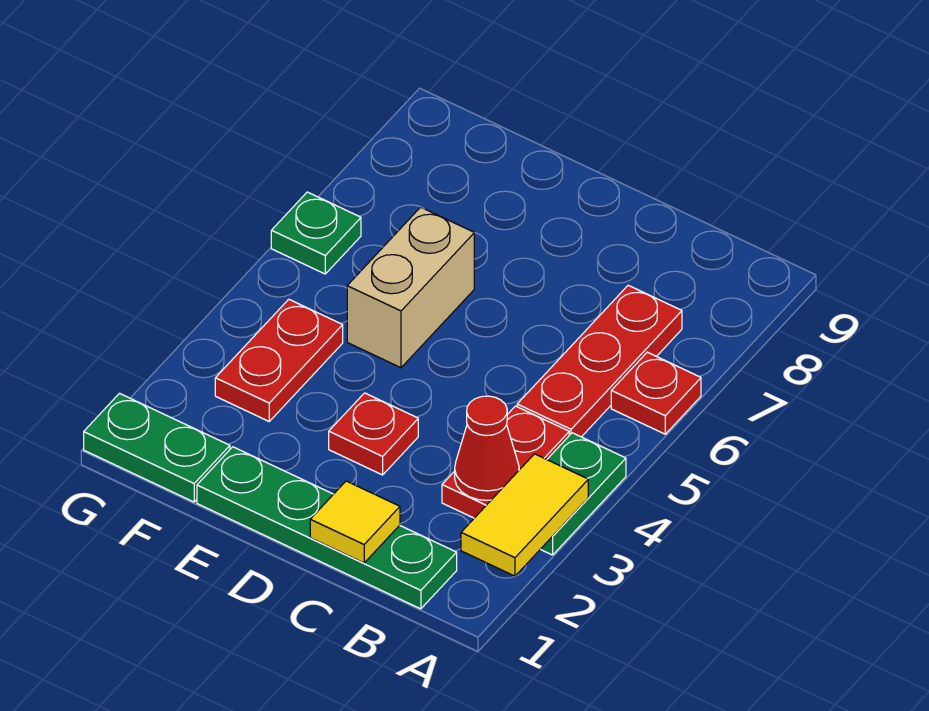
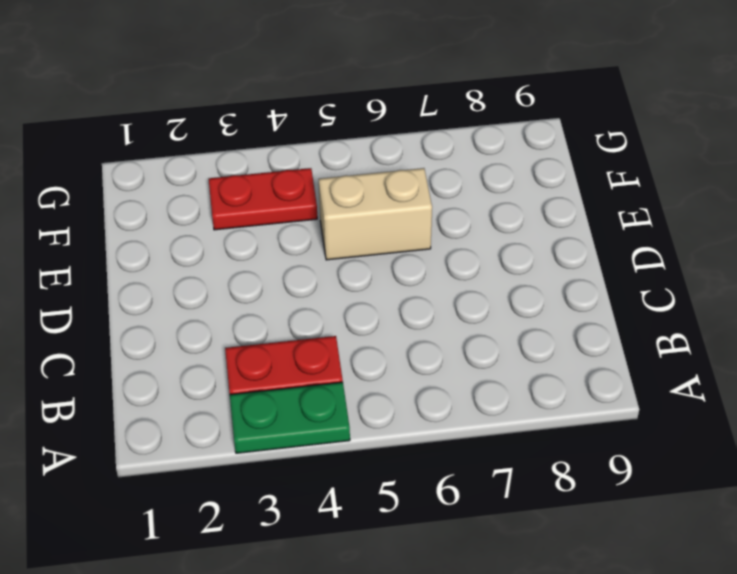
none -> red plate A6 level 1
none -> green plate B1:E1 level 1
none -> red plate B5:B7 level 1

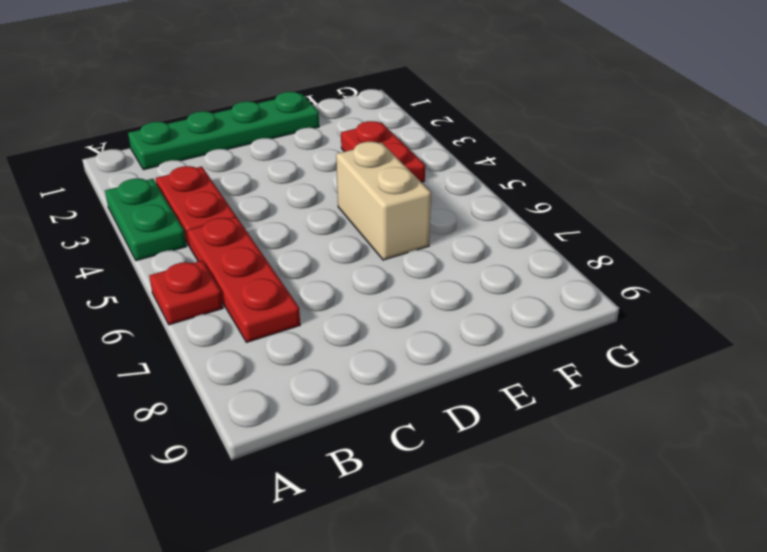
none -> red plate D3 level 1
none -> green plate F1:G1 level 1
none -> green plate G6 level 1

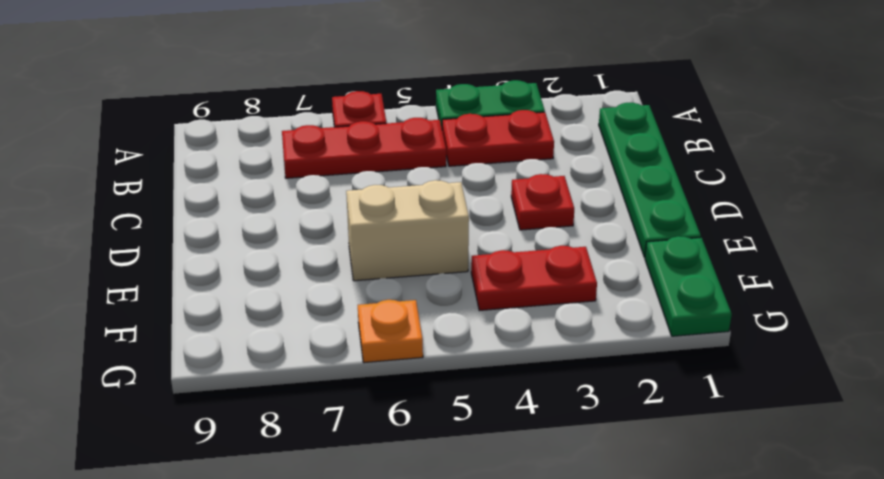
orange plate G6 level 1 -> green plate G6 level 1
none -> yellow tile A2:A3 level 2
none -> red cone B3 level 2
none -> yellow tile C1 level 2

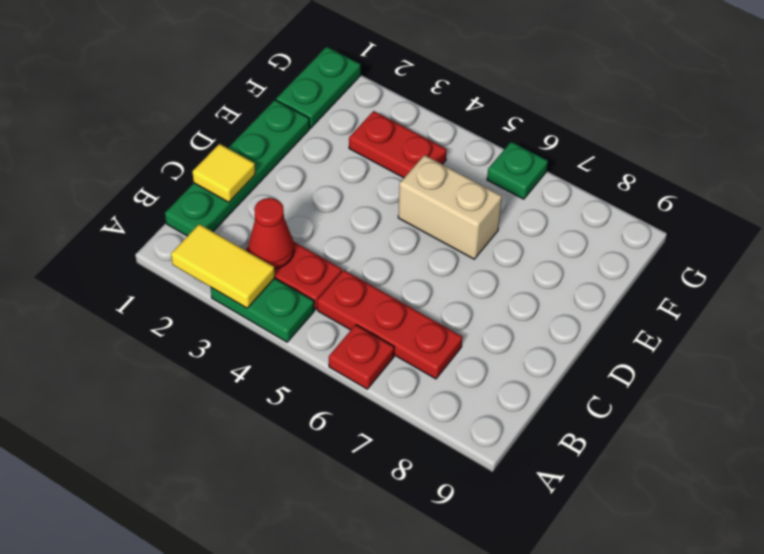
none -> red plate D3 level 1

